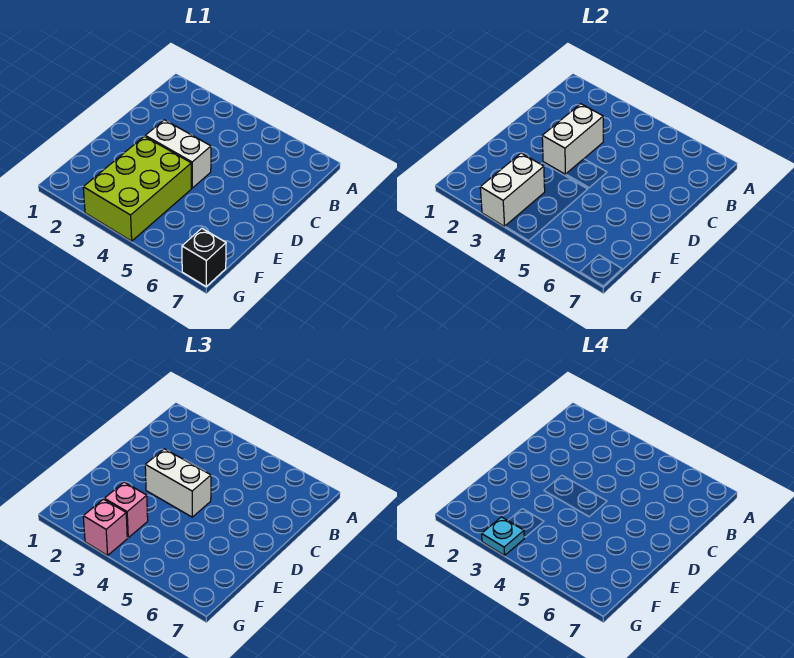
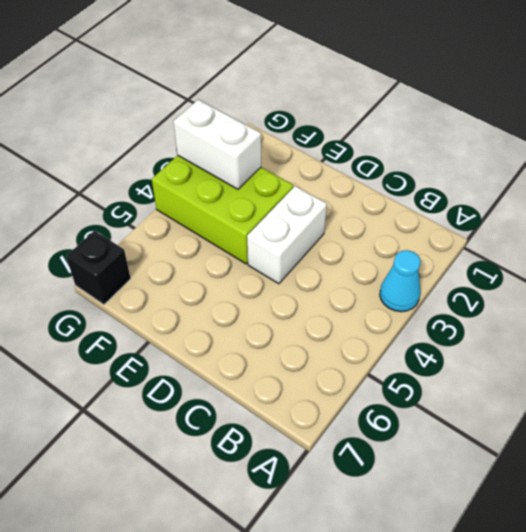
cyan cone A3 level 1 -> none
none -> white brick C3:D3 level 2
none -> white brick D3:D4 level 3

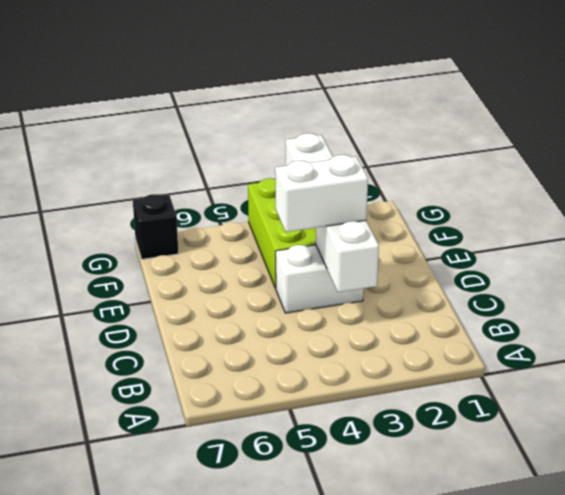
none -> pink brick F3 level 3
none -> pink brick G3 level 3

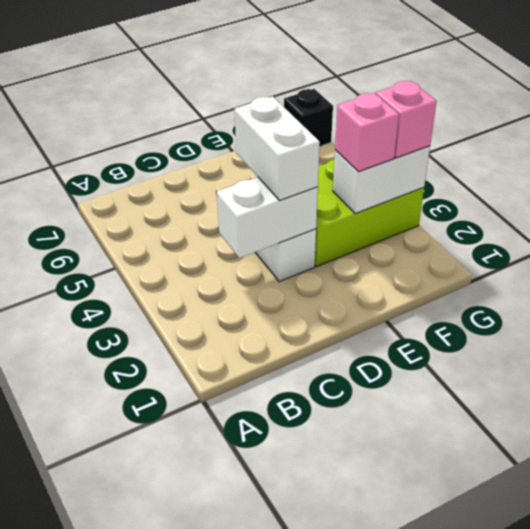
none -> cyan plate G3 level 4

